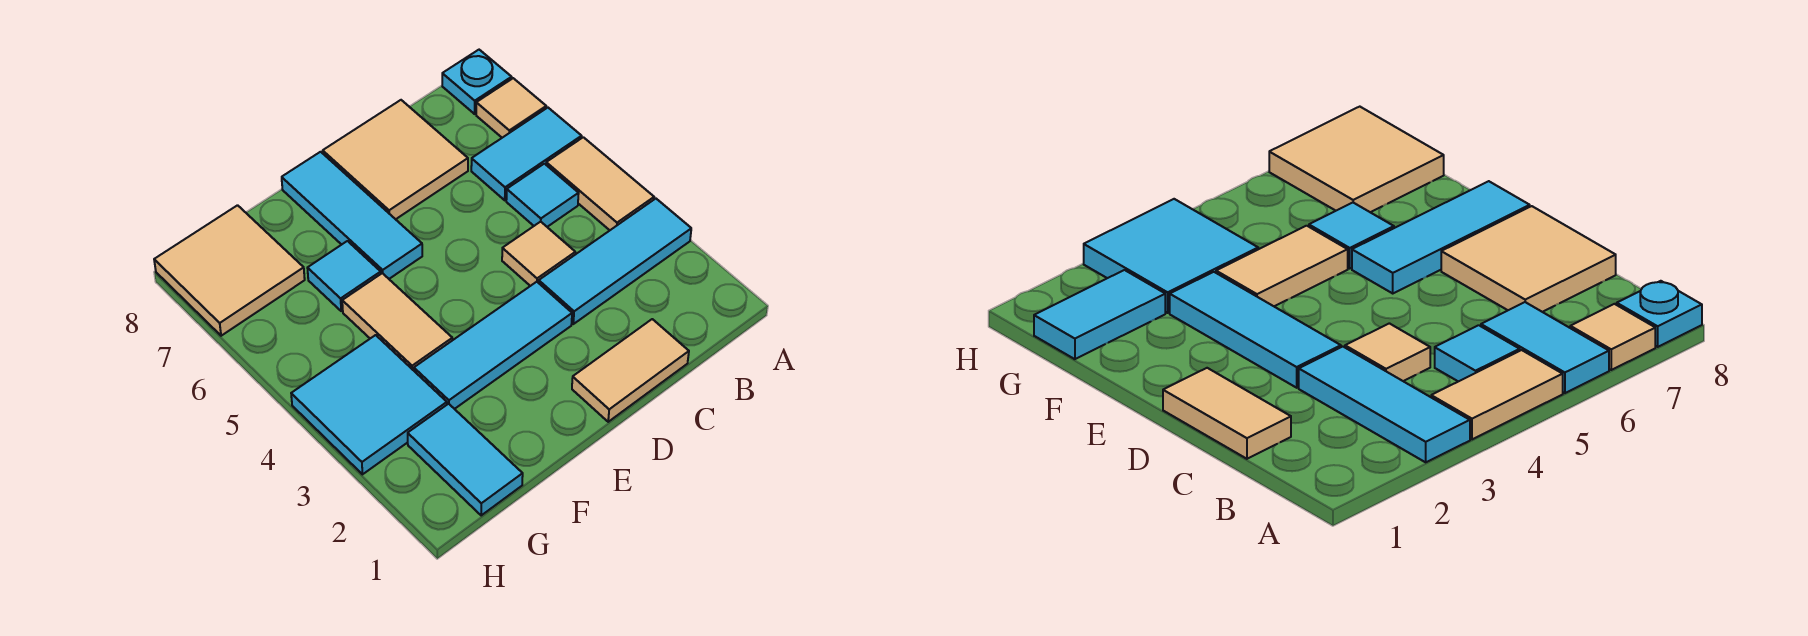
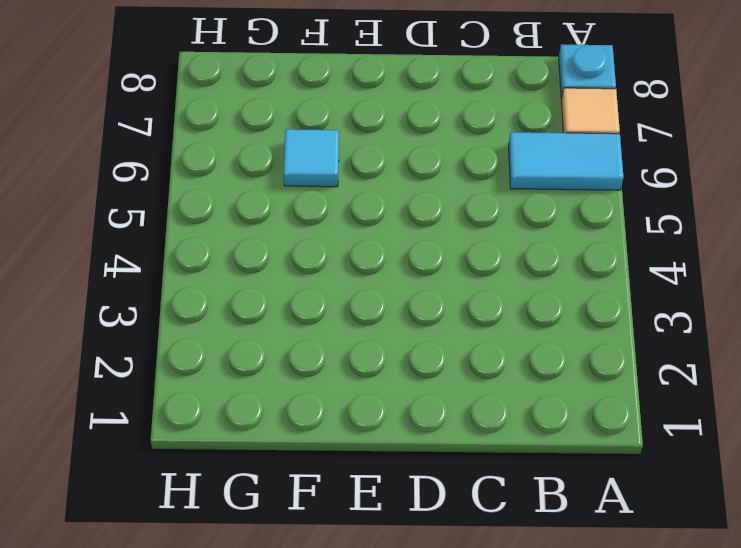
none -> cyan tile A3:C3 level 1
none -> tan tile A4:A5 level 1
none -> cyan tile B5 level 1

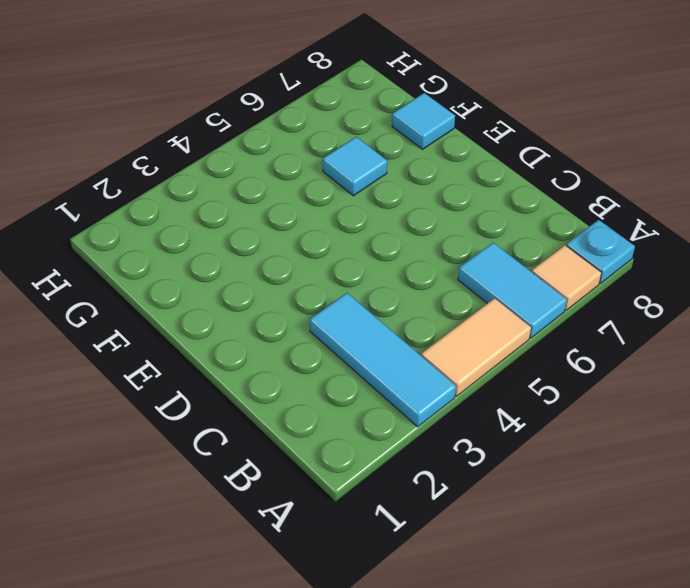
cyan tile F8 level 1 -> cyan tile B5 level 1
none -> tan tile C1:D1 level 1
none -> tan tile C4 level 1
none -> tan tile C7:D8 level 1

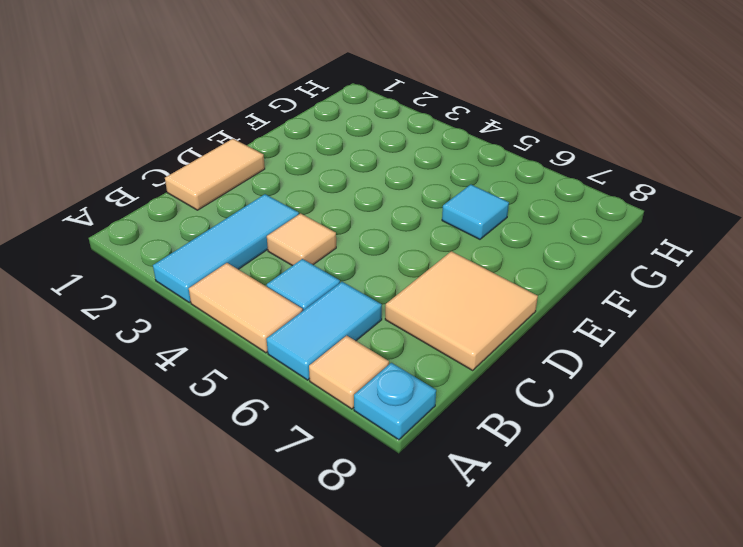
none -> cyan tile D3:F3 level 1
none -> cyan tile E6:E8 level 1
none -> tan tile F4:F5 level 1

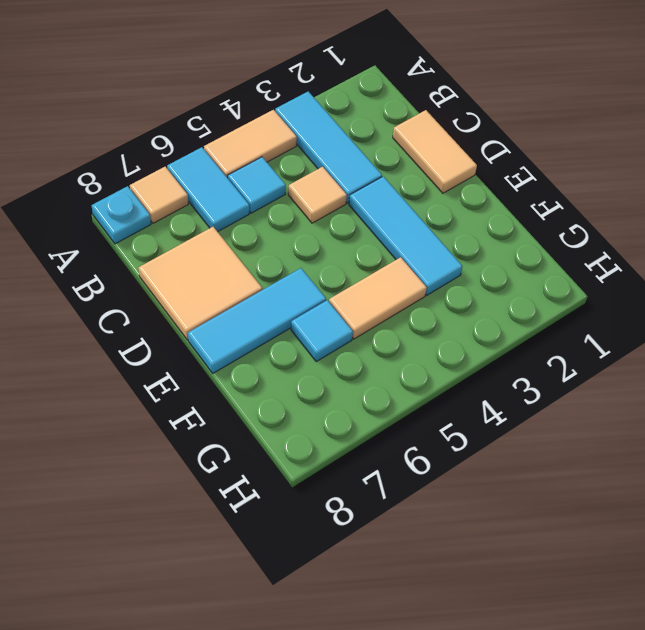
none -> cyan tile G1:G2 level 1
none -> cyan tile G3:H4 level 1
none -> tan tile G7:H8 level 1

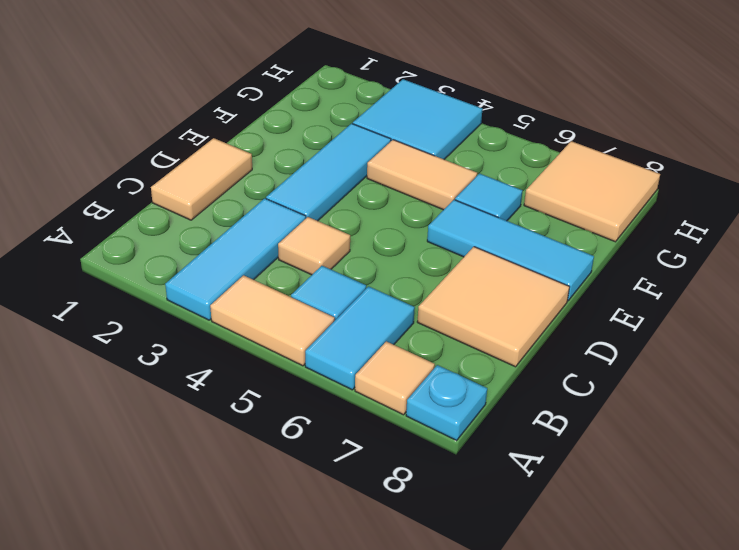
none -> cyan tile G1:G2 level 1

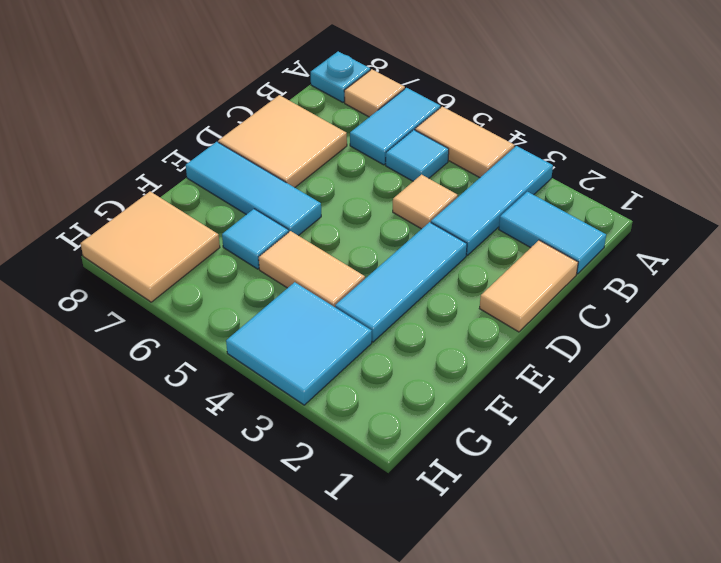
cyan tile B1:B2 level 1 -> cyan tile G1:G2 level 1

